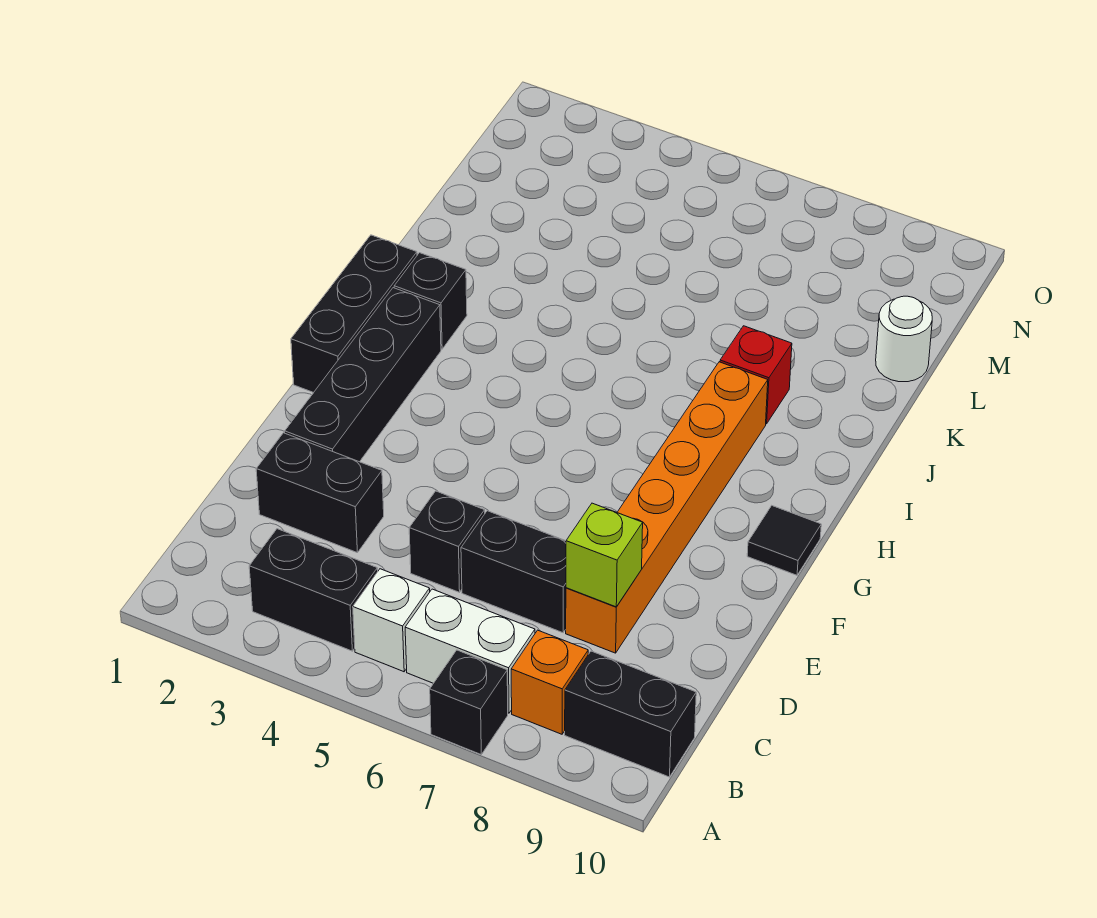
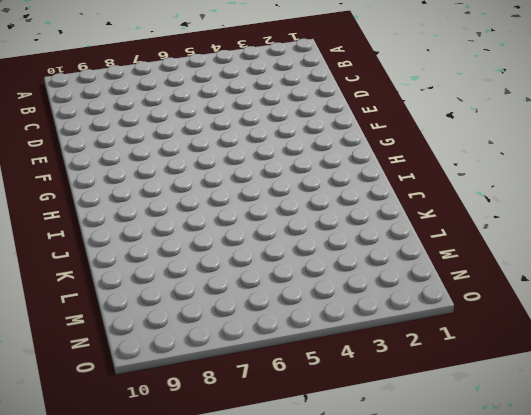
none -> black brick A7 level 1
none -> black brick B3:B4 level 1
none -> white brick B5 level 1

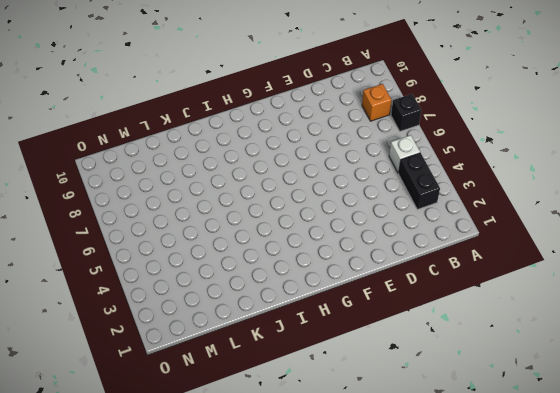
none -> white brick B6:B7 level 1
none -> black brick B9:B10 level 1
none -> black brick D2:D3 level 1

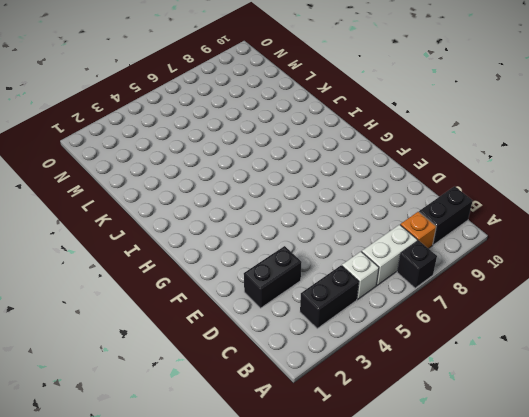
none -> black brick D5 level 1
none -> black brick D6:D7 level 1
none -> orange brick D8:I8 level 1

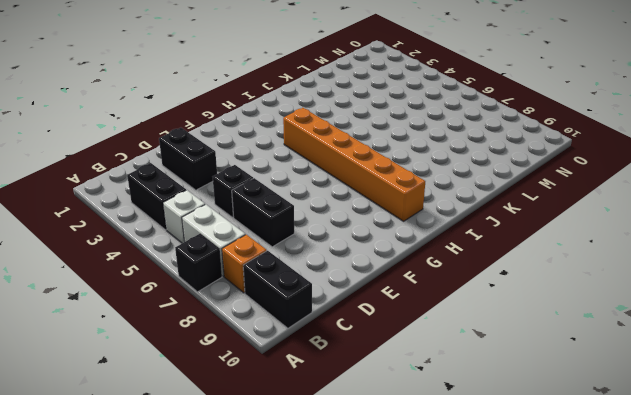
orange brick H4:H9 level 1 -> orange brick D8:I8 level 1
none -> black brick E2:H2 level 1
none -> black brick G1:I1 level 1
none -> black tile G10 level 1

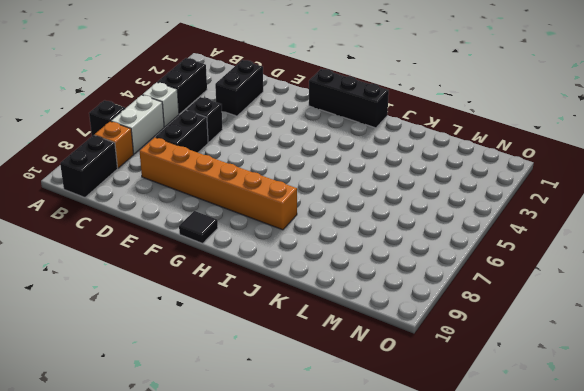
none -> black brick E2:H2 level 1
none -> black brick I2 level 1
none -> red brick J8 level 1

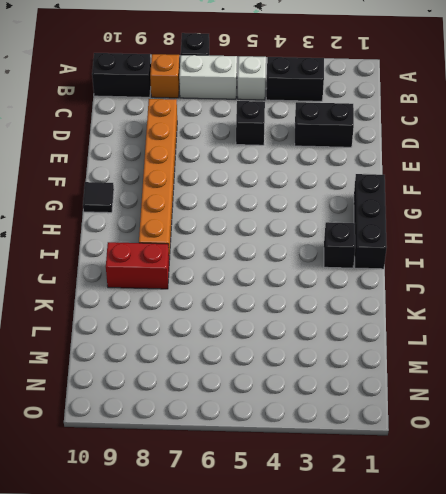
red brick J8:J9 level 1 -> red brick J8 level 1
none -> black brick D6:D7 level 1
none -> black brick E2:H2 level 1
none -> white round brick L10 level 1

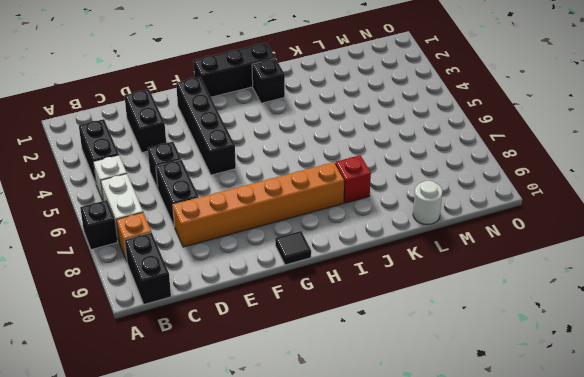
black brick F2:F5 level 1 -> black brick E2:H2 level 1
none -> lime brick D8 level 2

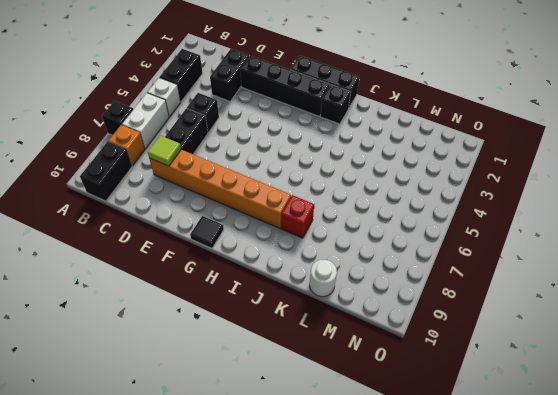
lime tile D8 level 2 -> lime brick D8 level 2

